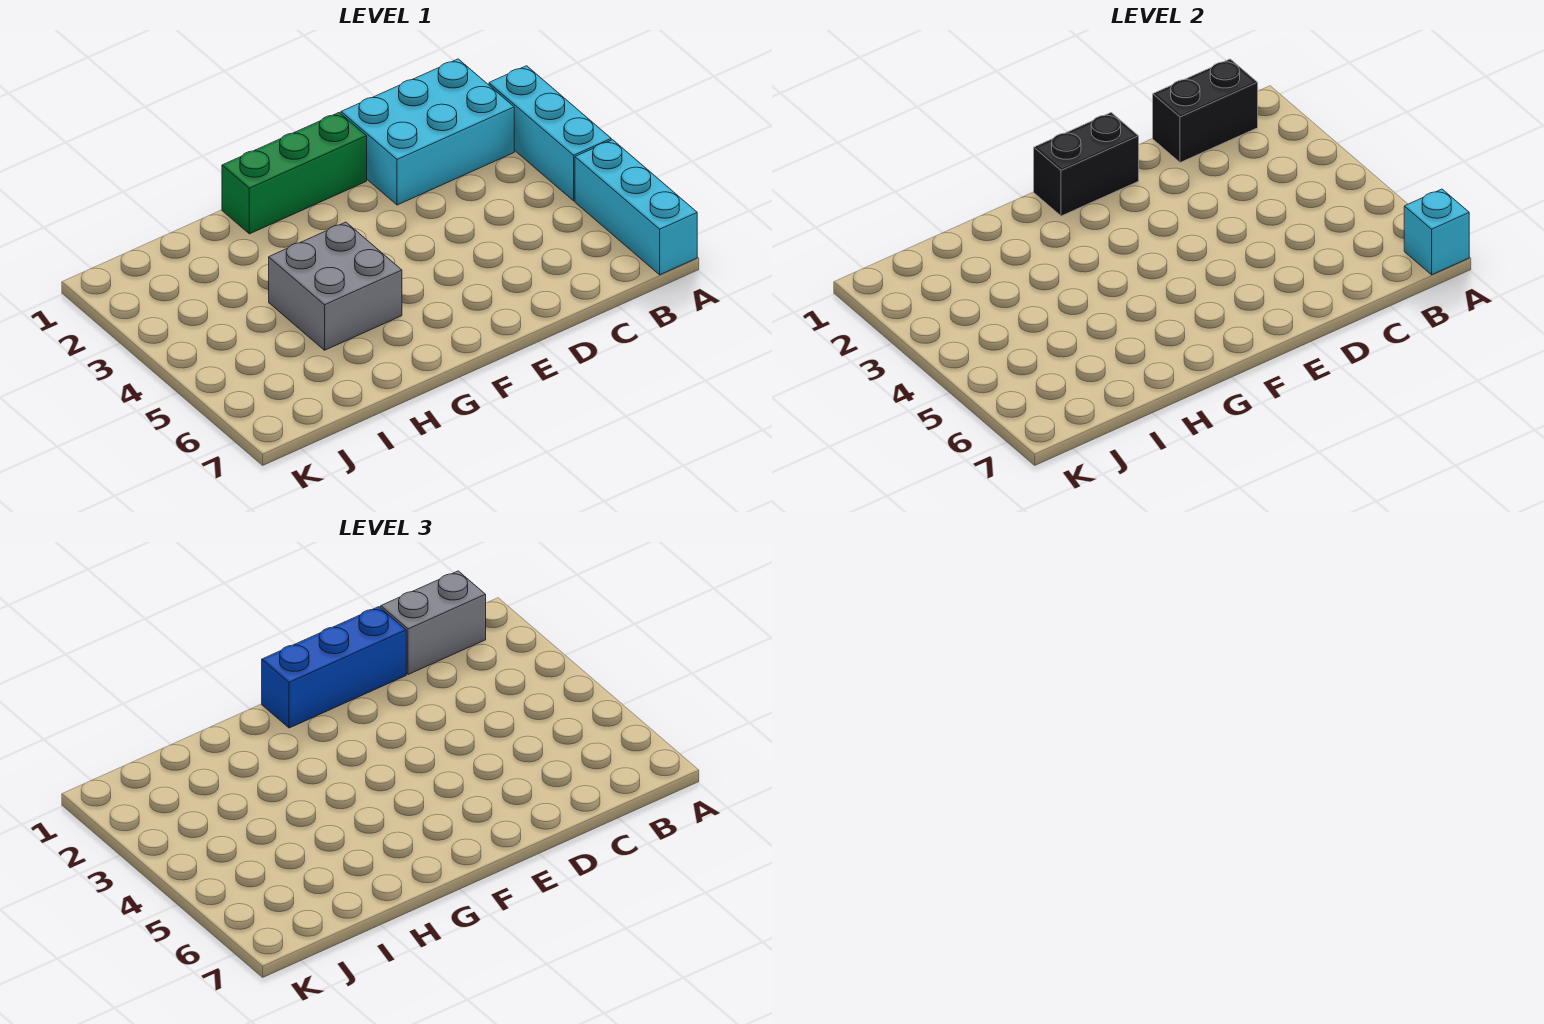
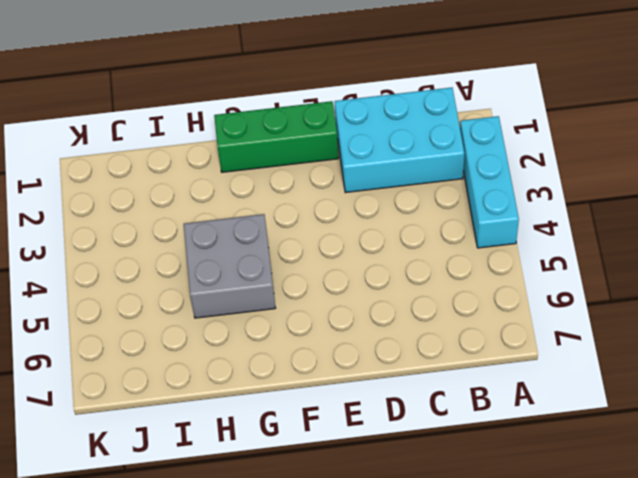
none -> cyan brick A5:A7 level 1
none -> cyan brick A7 level 2

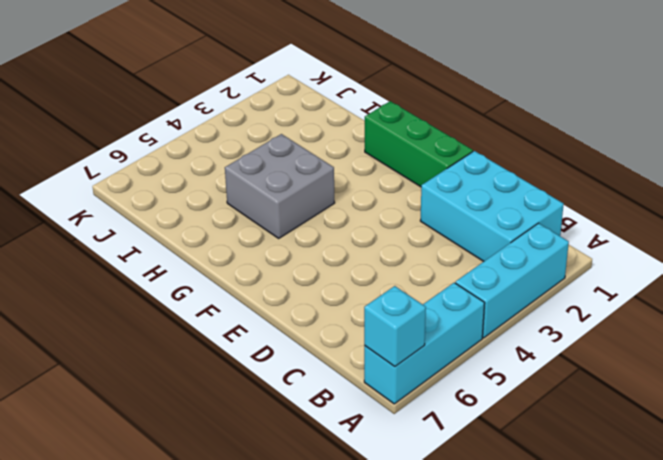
none -> black brick B1:C1 level 2
none -> black brick E1:F1 level 2

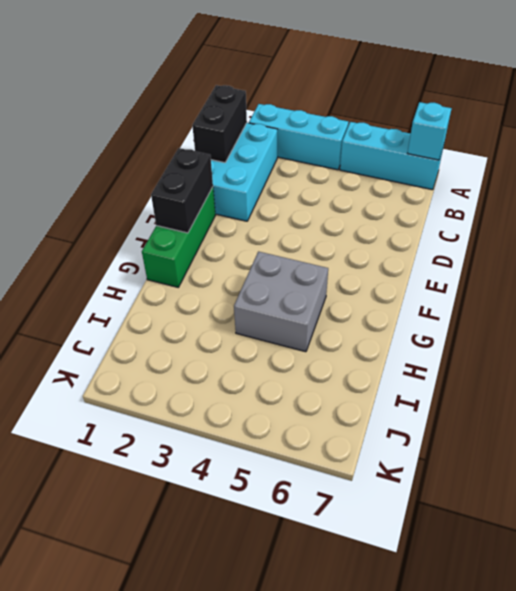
none -> grey brick B1:C1 level 3
none -> blue brick D1:F1 level 3

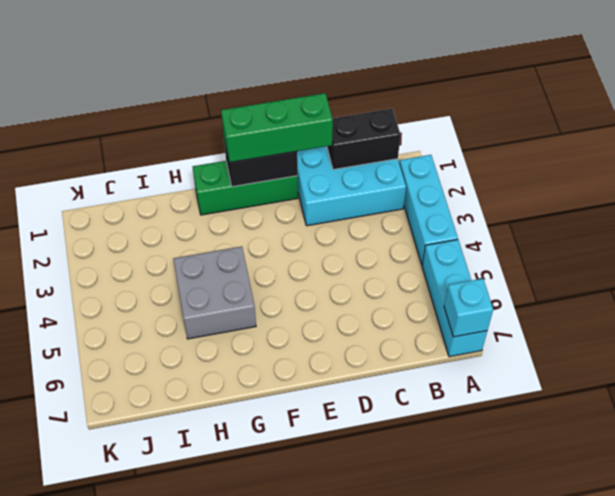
green brick D1:F1 level 3 -> blue brick D1:F1 level 3
none -> grey brick B1:C1 level 3

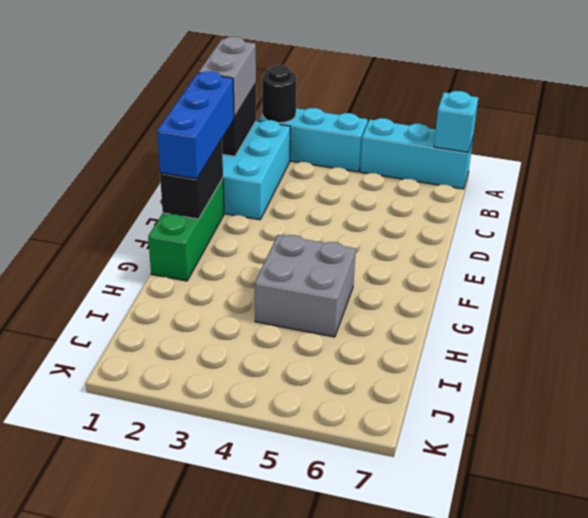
black round brick A2 level 2 -> none

